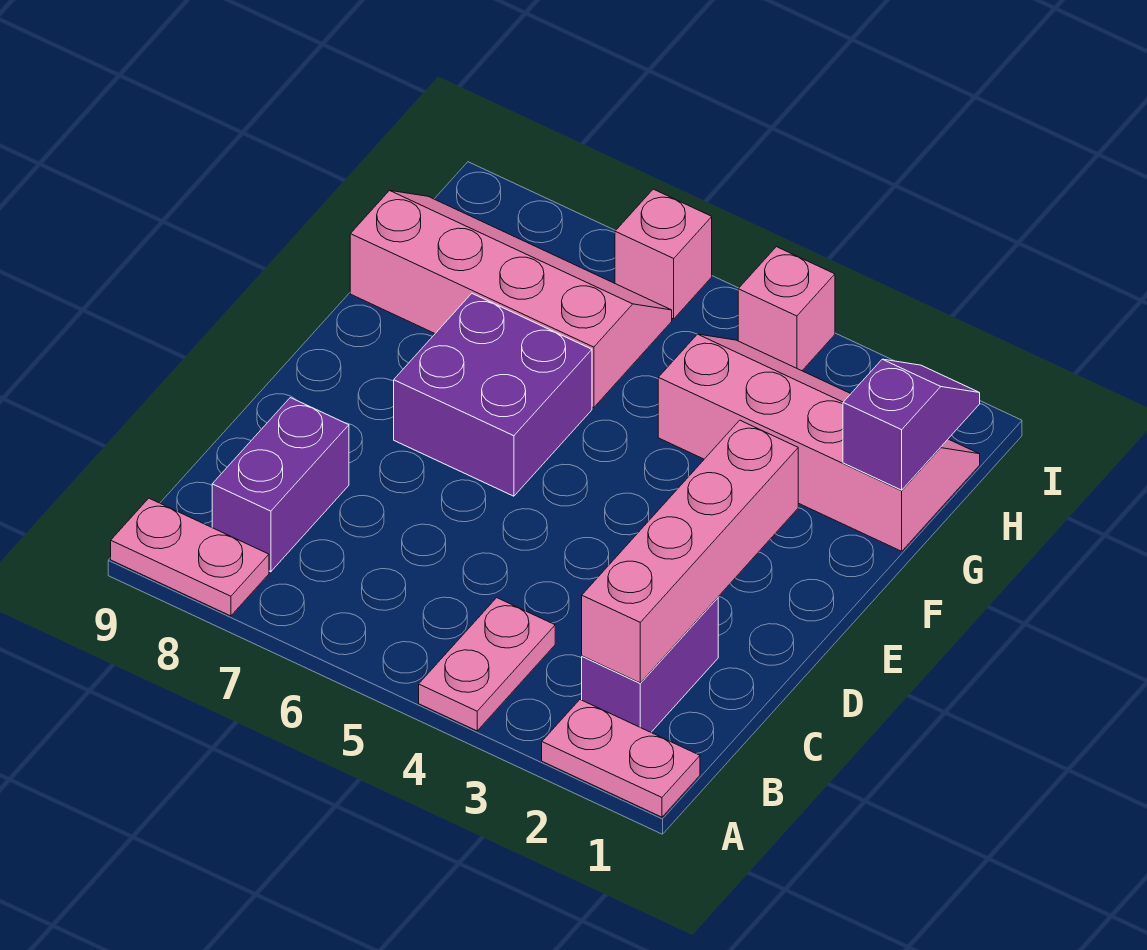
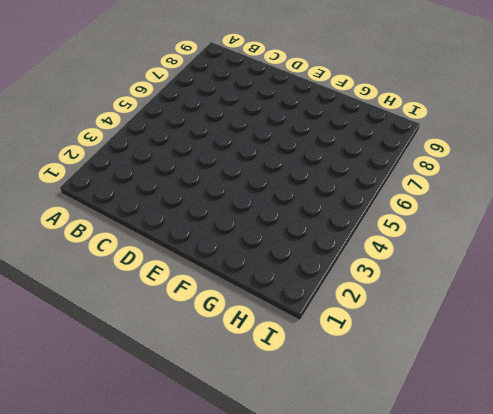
none -> pink plate A1:A2 level 1
none -> pink plate A4:B4 level 1
none -> pink plate A8:A9 level 1

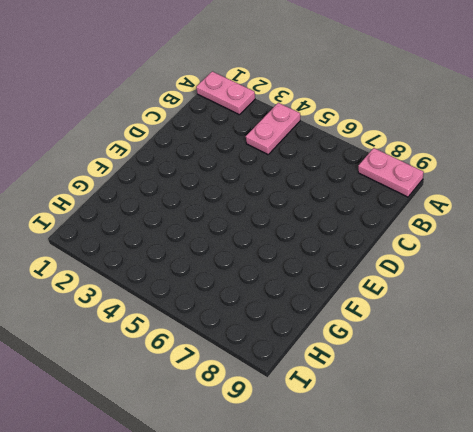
none -> purple brick B2:C2 level 1
none -> purple brick B8:C8 level 1
none -> purple brick E6:F7 level 1

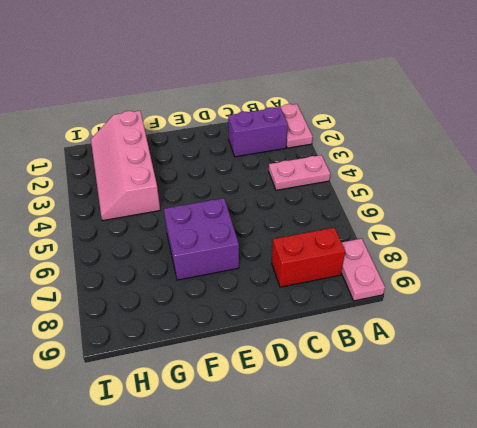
red brick B8:C8 level 1 -> purple brick B8:C8 level 1
none -> pink slope G6:H9 level 1 top G
none -> pink brick I4 level 1
none -> pink brick I6 level 1

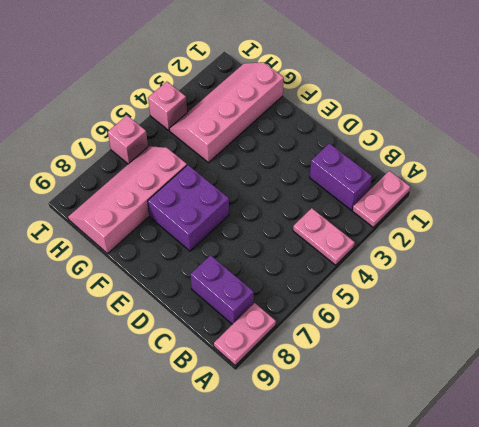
none -> pink brick B2:E2 level 2
none -> purple slope G1:H1 level 2 top G

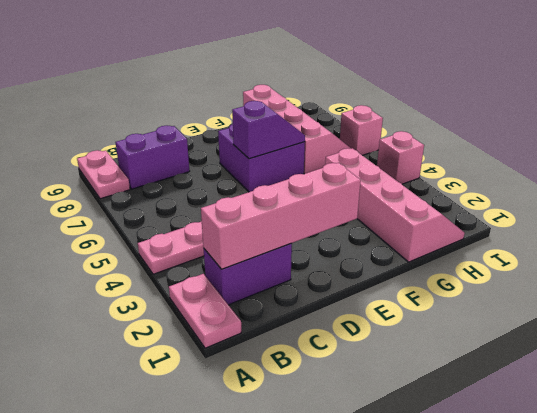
purple slope E6:F6 level 2 top E -> purple slope G1:H1 level 2 top G

